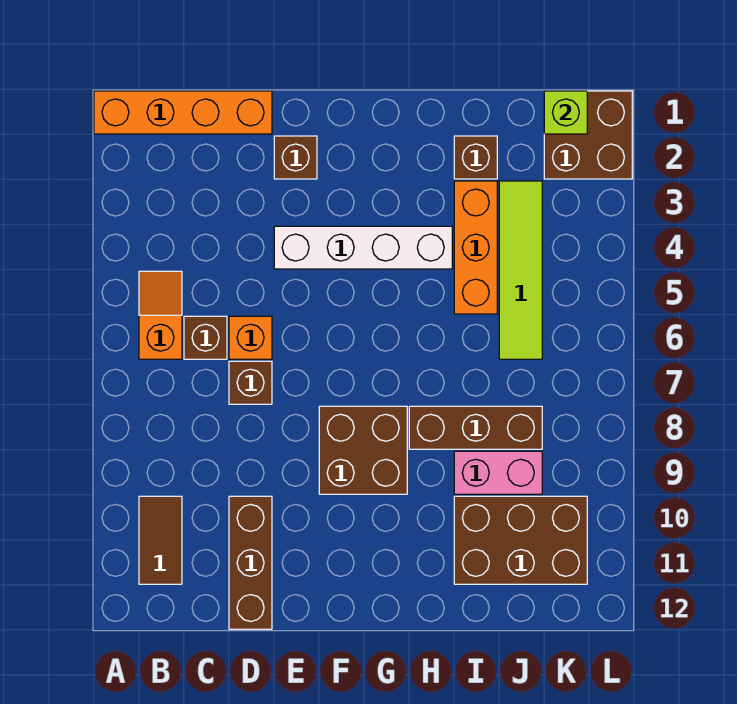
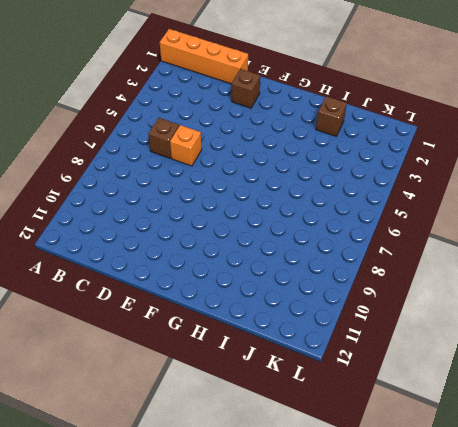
none -> orange slope B5:B6 level 1 top 6
none -> brown tile B10:B11 level 1
none -> brown brick D7 level 1

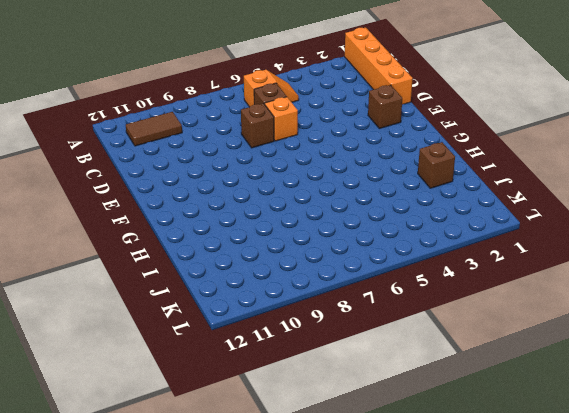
none -> brown brick D10:D12 level 1
none -> white brick E4:H4 level 1
none -> brown brick F8:G9 level 1

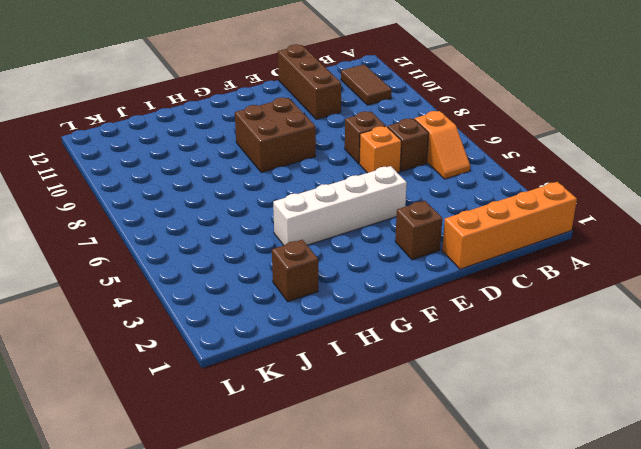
none -> brown brick H8:J8 level 1
none -> orange brick I3:I5 level 1
none -> pink brick I9:J9 level 1

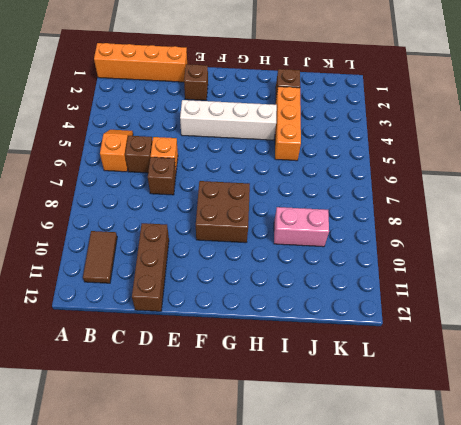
none -> brown brick H8:J8 level 1
none -> brown brick I10:K11 level 1
none -> lime tile J3:J6 level 1

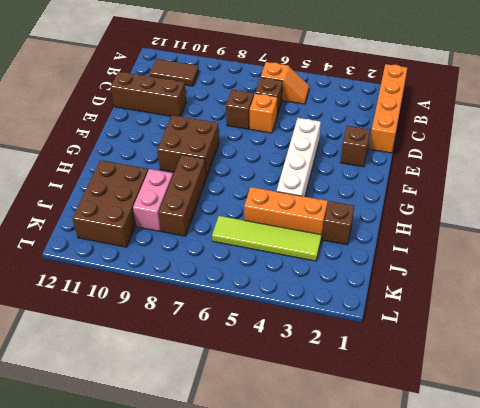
none -> brown brick K1:L2 level 1
none -> lime brick K1 level 2

